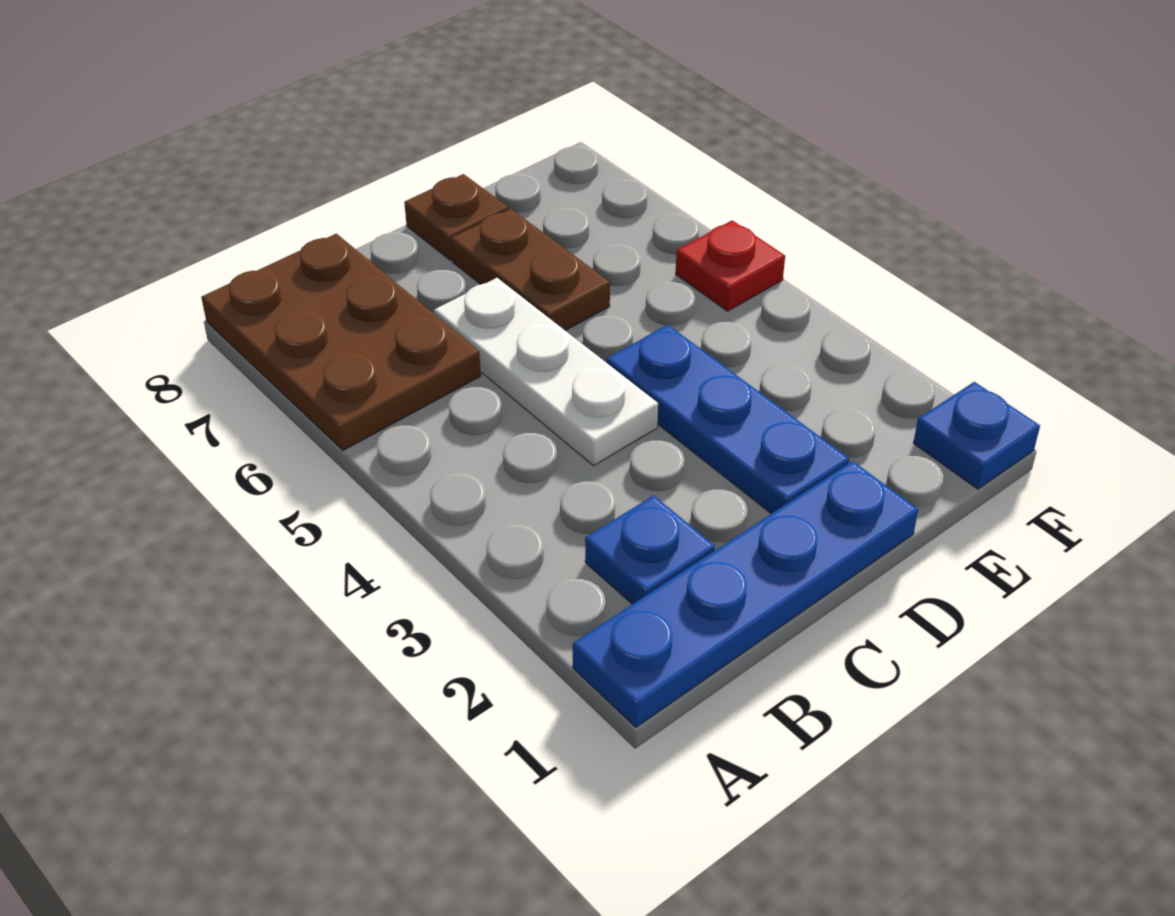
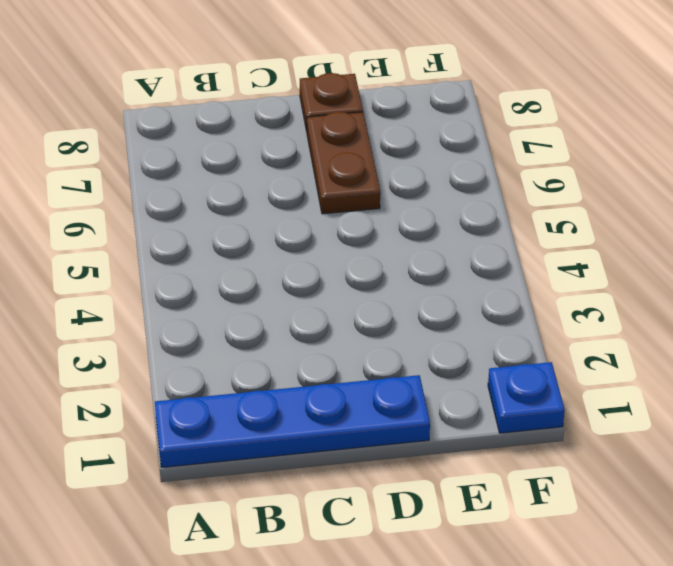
none -> brown plate A6:B8 level 1
none -> blue plate B2 level 1

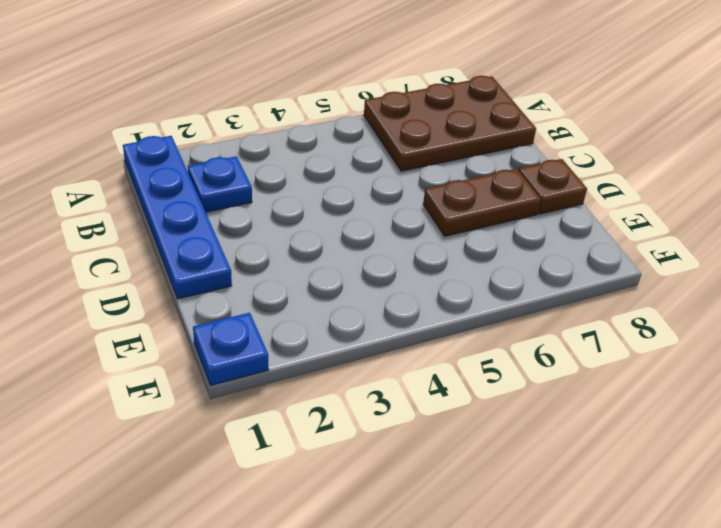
none -> white plate C4:C6 level 1
none -> blue plate D2:D4 level 1

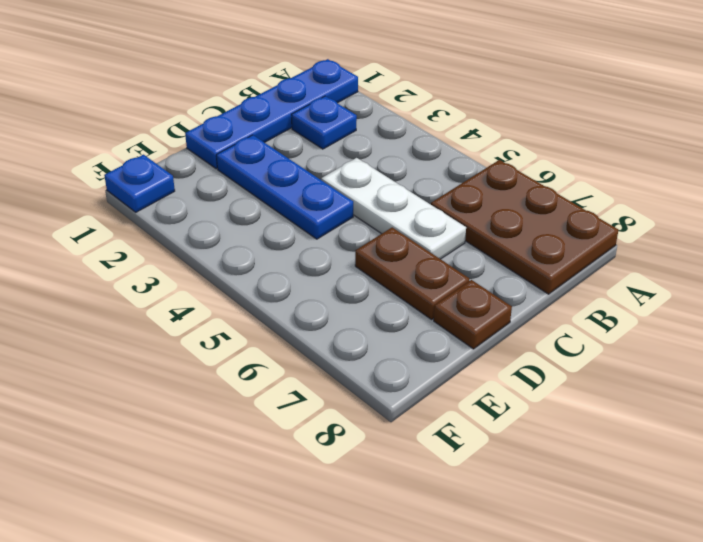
none -> red plate F5 level 1

